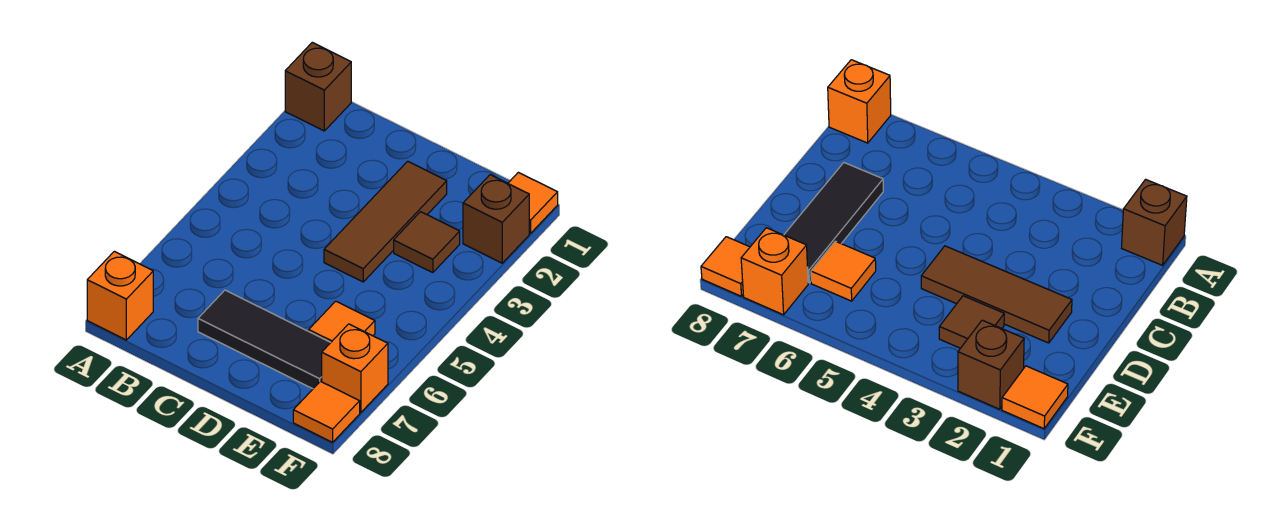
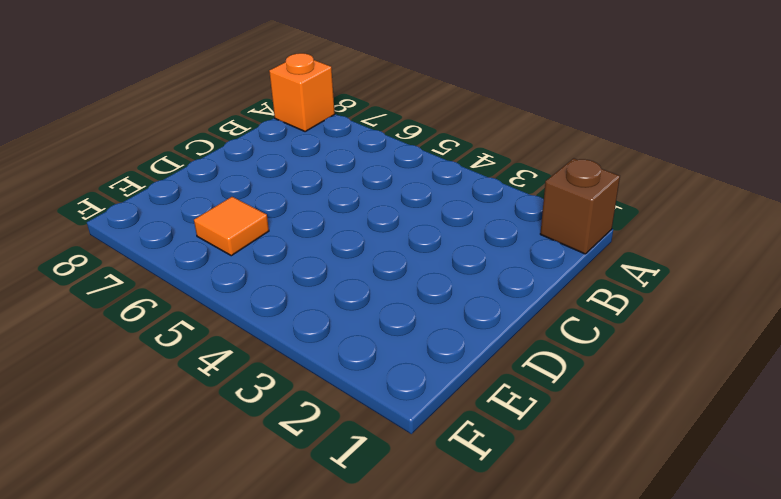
none -> black tile C7:E7 level 1
none -> brown tile D2:D4 level 1

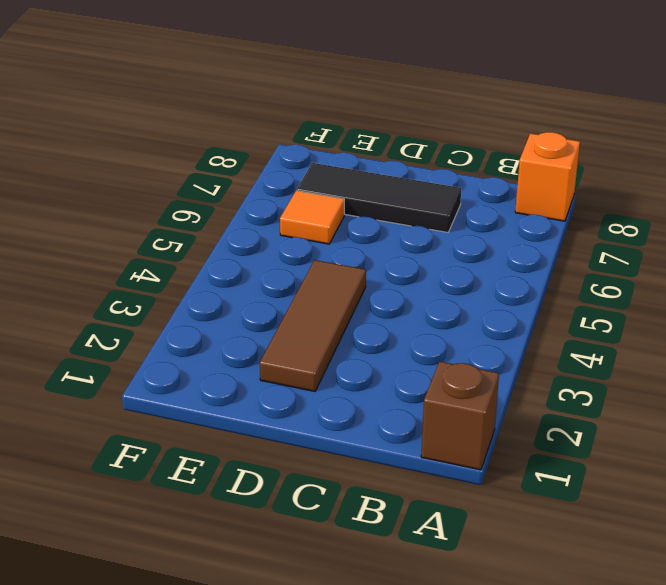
none -> brown tile E3 level 1
none -> orange tile F1 level 1

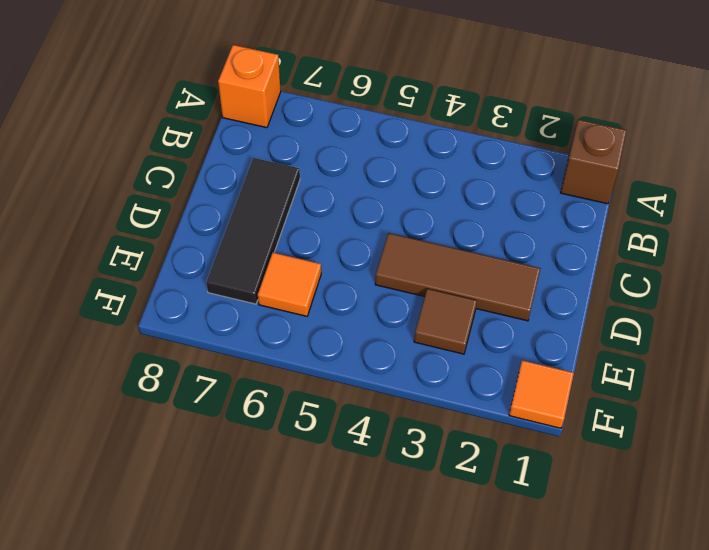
none -> brown brick F2 level 1
none -> orange brick F7 level 1

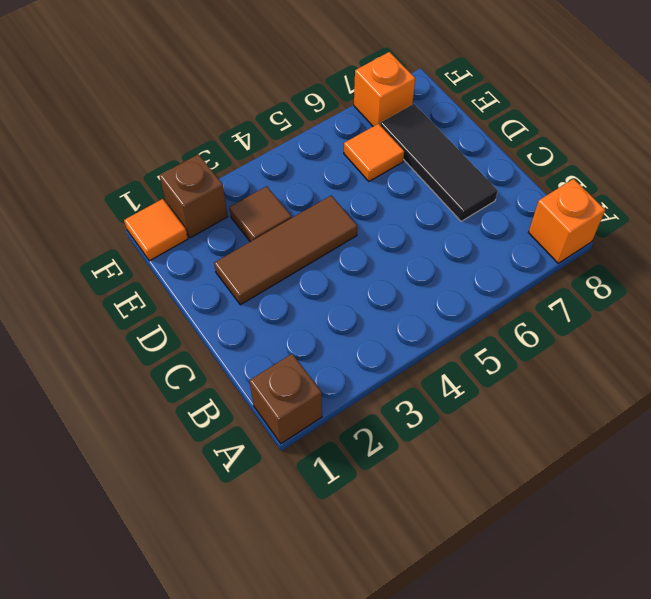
none -> orange tile F8 level 1

